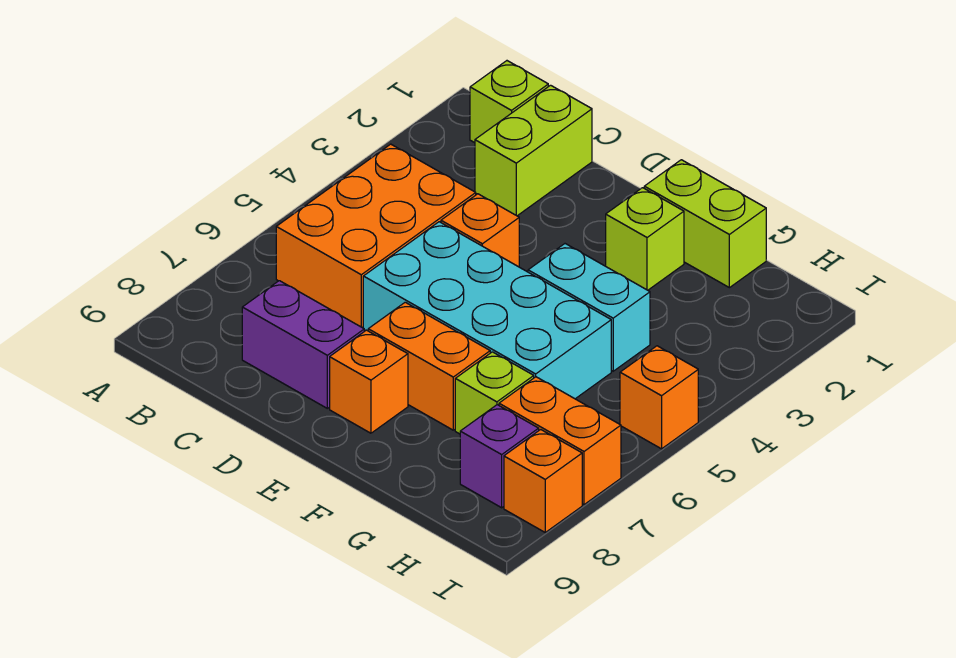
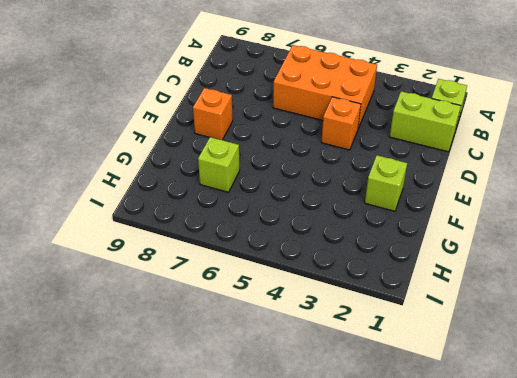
none -> purple brick C8:D8 level 1
none -> cyan brick D5:G6 level 1
none -> orange brick E7:F7 level 1

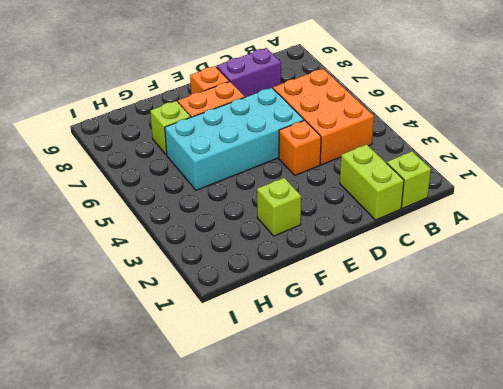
none -> lime brick F1:G1 level 1
none -> cyan brick F4:G4 level 1
none -> orange brick H7:I7 level 1

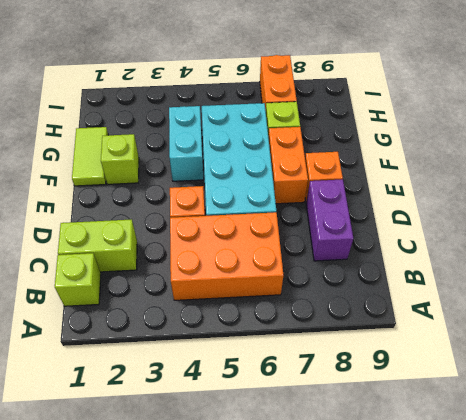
lime tile F1:G1 level 1 -> lime brick F1:G1 level 1
none -> purple brick H8 level 1
none -> orange brick I5 level 1
none -> orange brick I8 level 1

